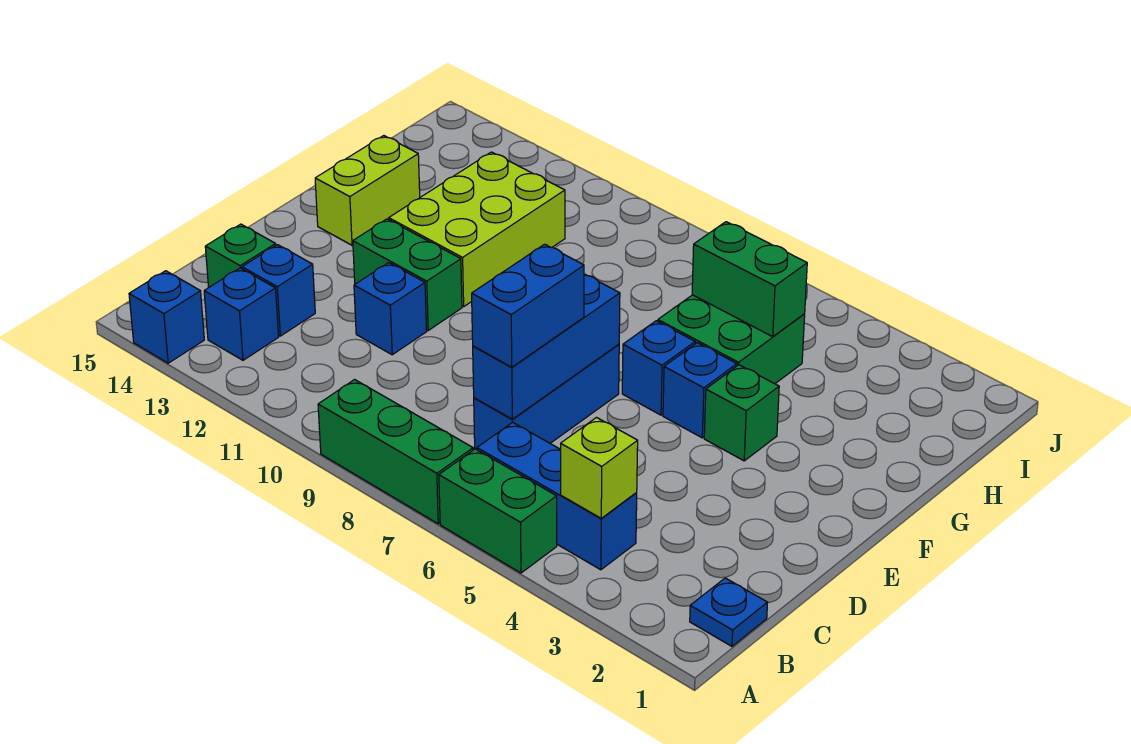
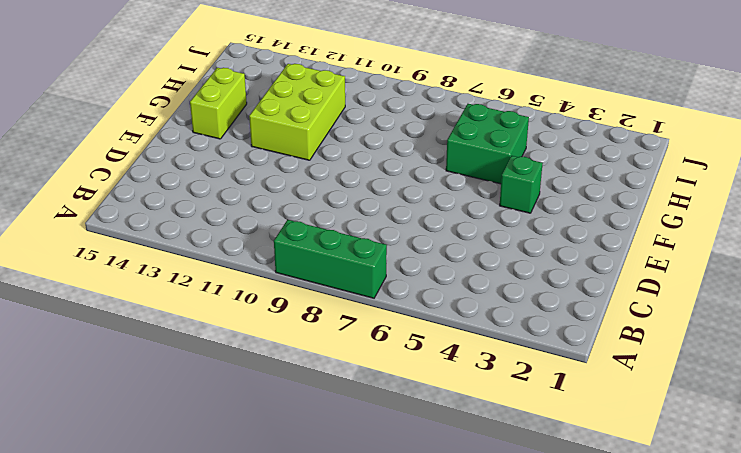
none -> green brick A5:A6 level 1
none -> blue brick A14 level 1
none -> blue plate B1 level 1

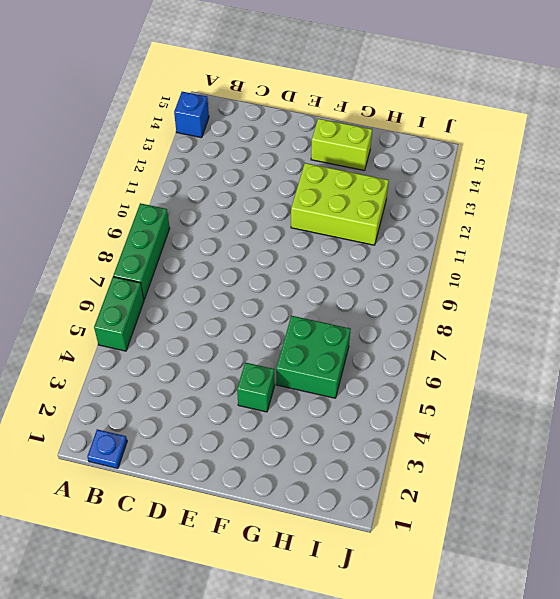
none -> blue brick B4:B6 level 1
none -> blue brick B13 level 1
none -> blue brick C7:E7 level 1

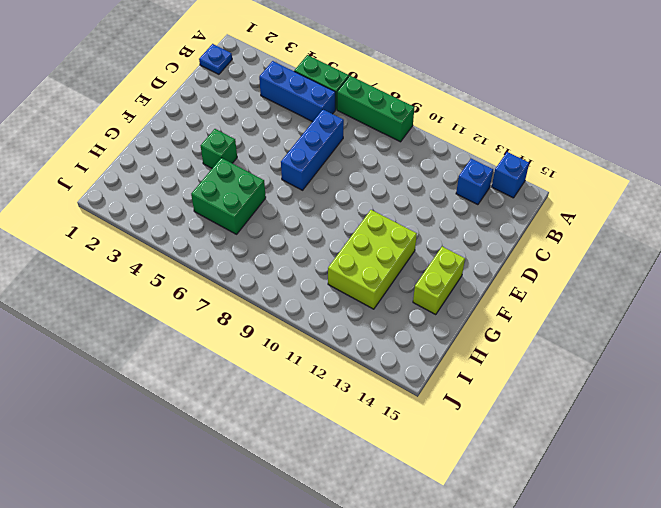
none -> blue brick C13 level 1
none -> green brick C14 level 1
none -> blue brick D11 level 1

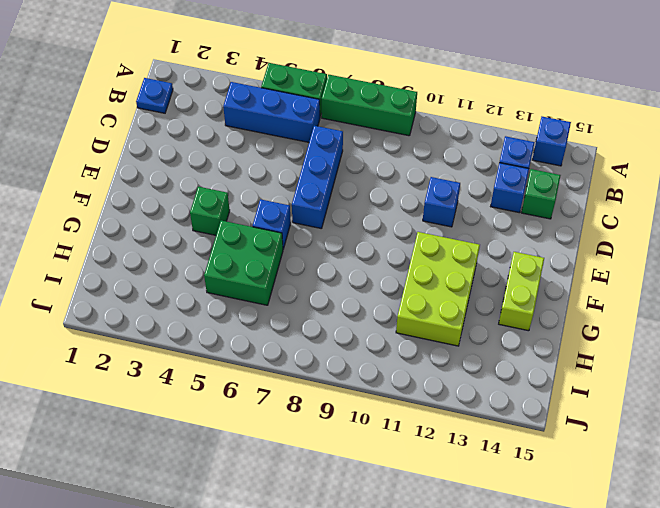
none -> green brick E11:E12 level 1
none -> blue brick F5 level 1
none -> lime brick B4 level 2

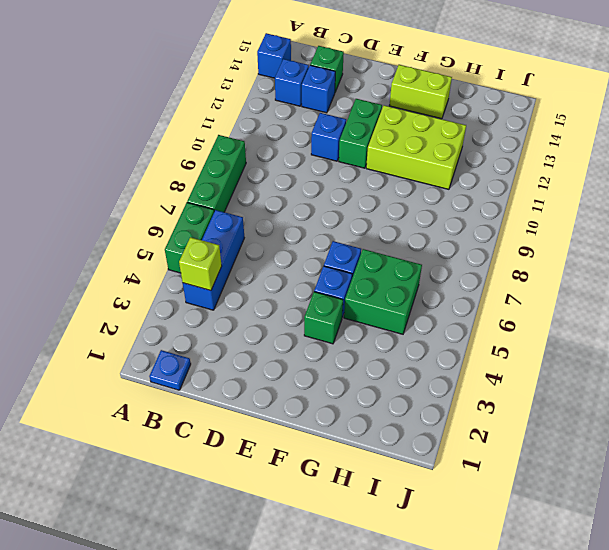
none -> blue brick C7:E7 level 1
none -> blue brick C7:E7 level 2
none -> green brick H5:H6 level 2

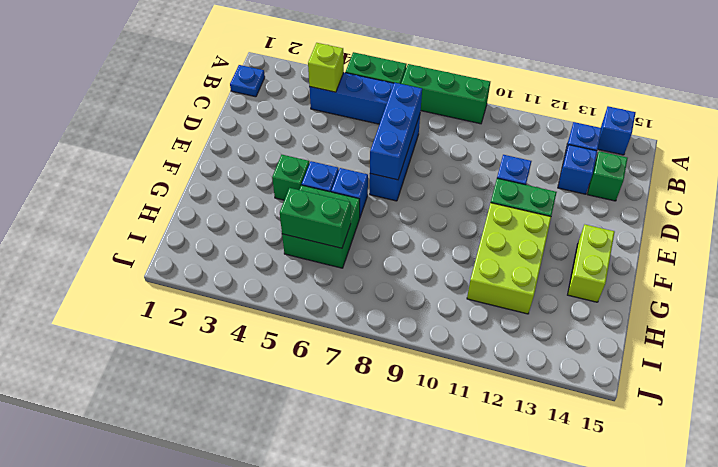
none -> blue brick C7:D7 level 3

